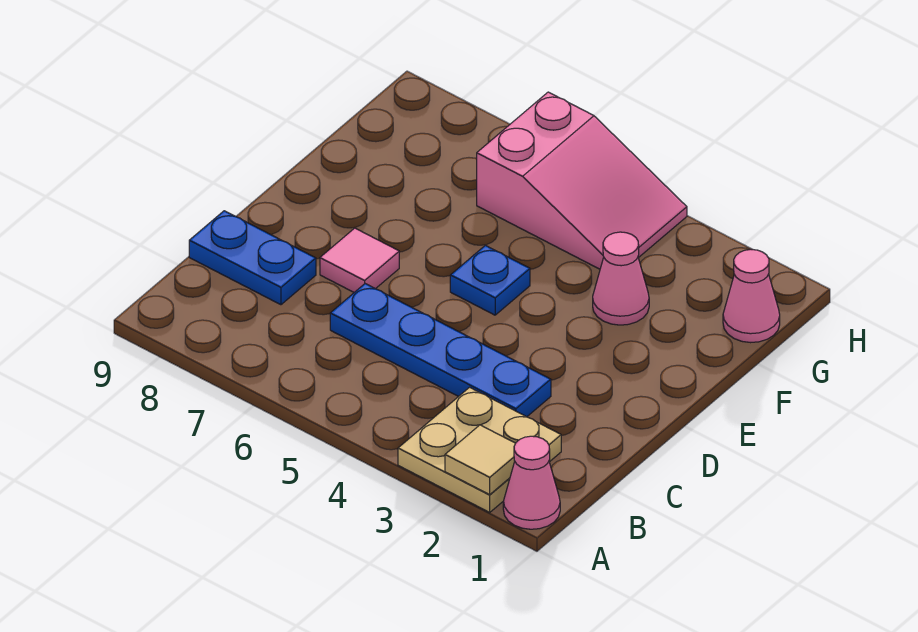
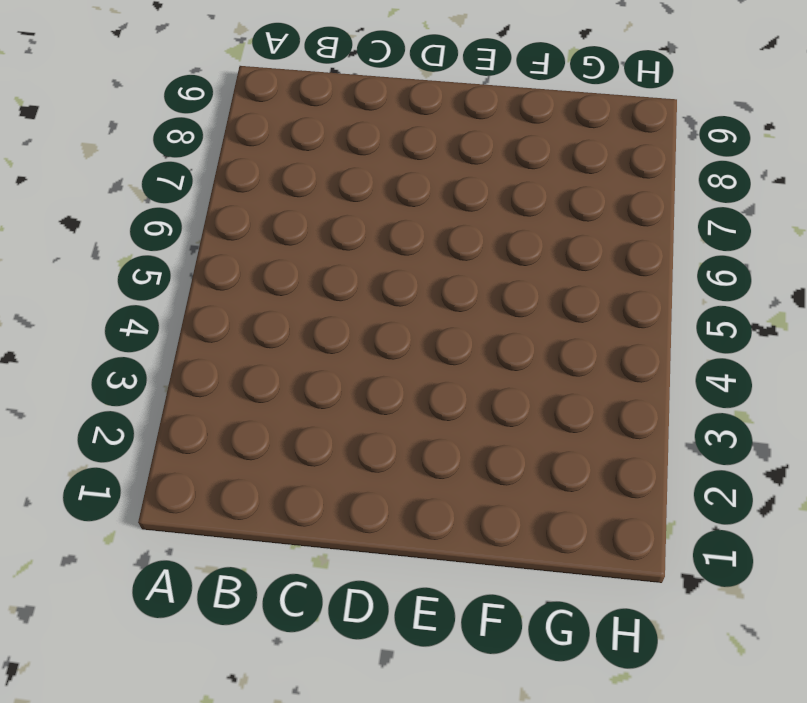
none -> pink cone A1 level 1
none -> tan plate A2:B3 level 1

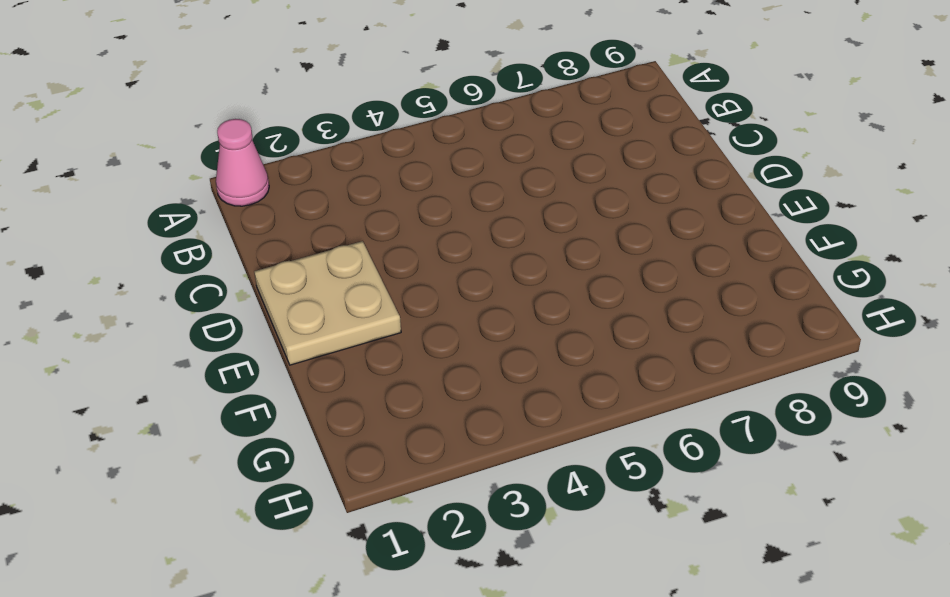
tan plate D1:E2 level 1 -> tan plate A2:B3 level 1
none -> blue plate C3:C6 level 1
none -> blue plate C8:C9 level 1

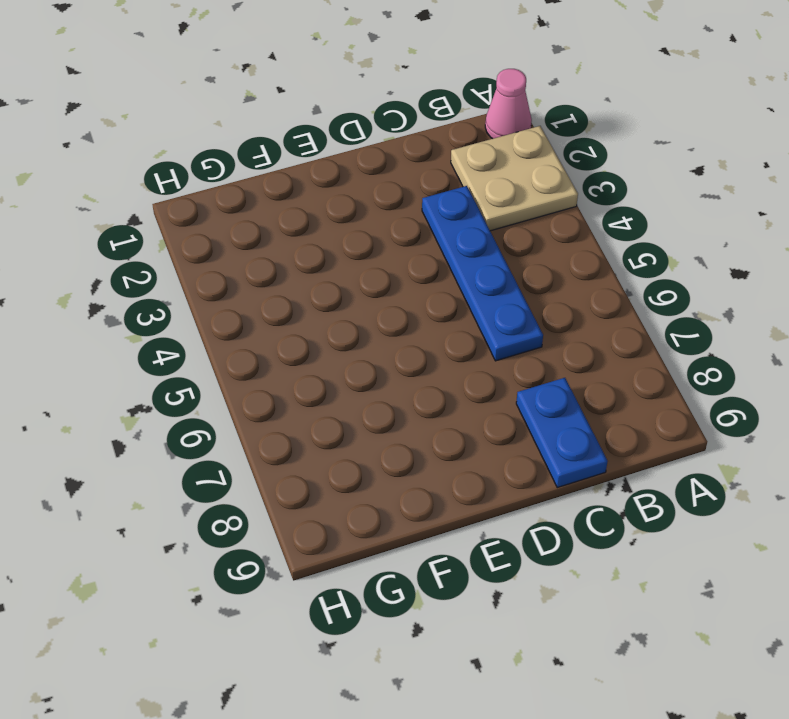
none -> pink tile D7 level 1
none -> blue plate E5 level 1

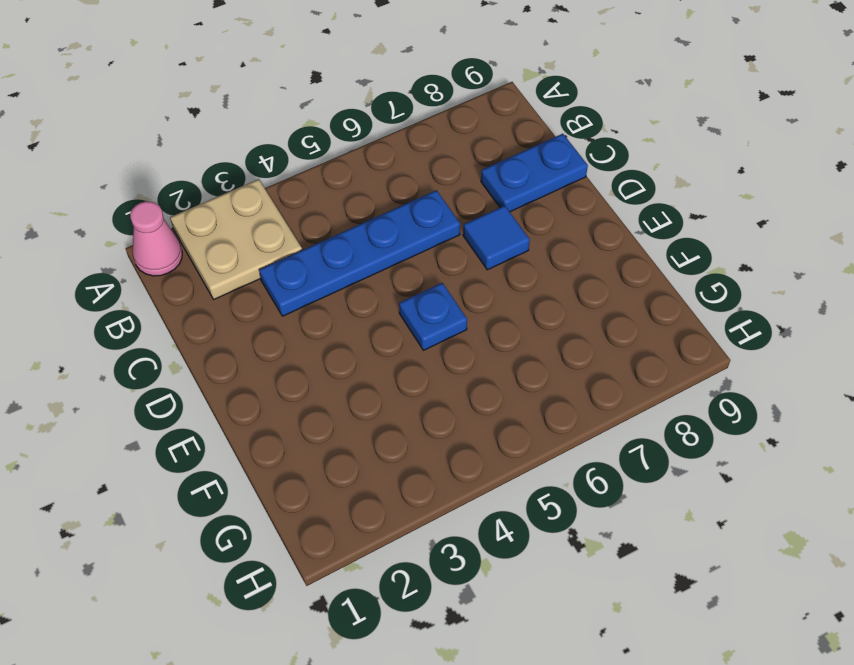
blue tile D7 level 1 -> pink tile D7 level 1
none -> pink cone F3 level 1
none -> pink cone G1 level 1

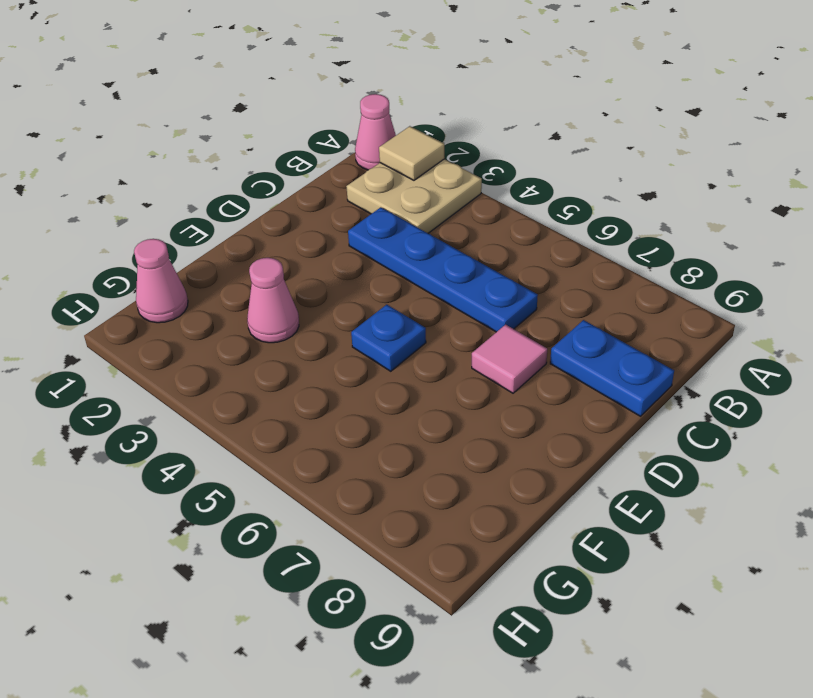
none -> pink slope G4:H6 level 1 top 6

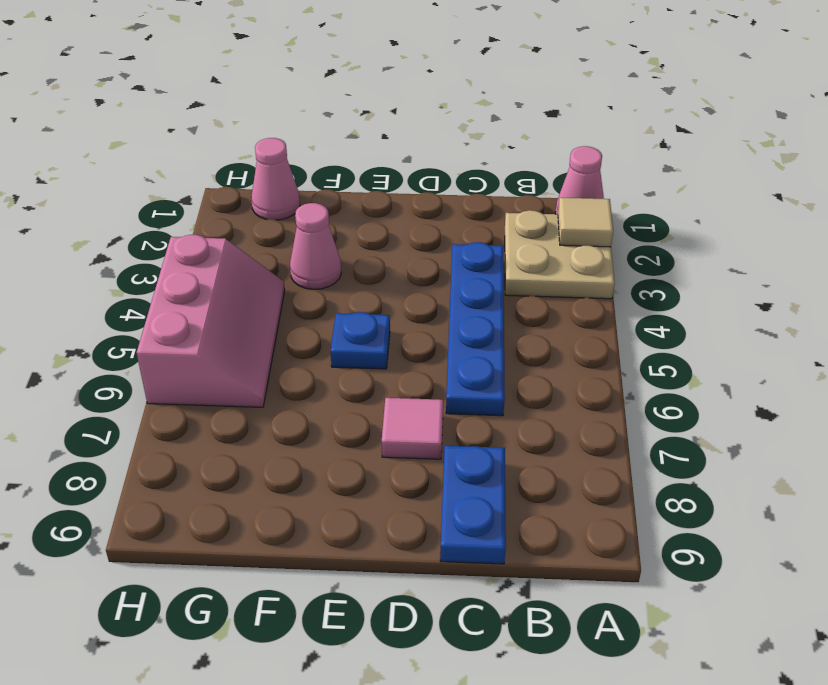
pink slope G4:H6 level 1 top H -> pink slope G4:H6 level 1 top 6

